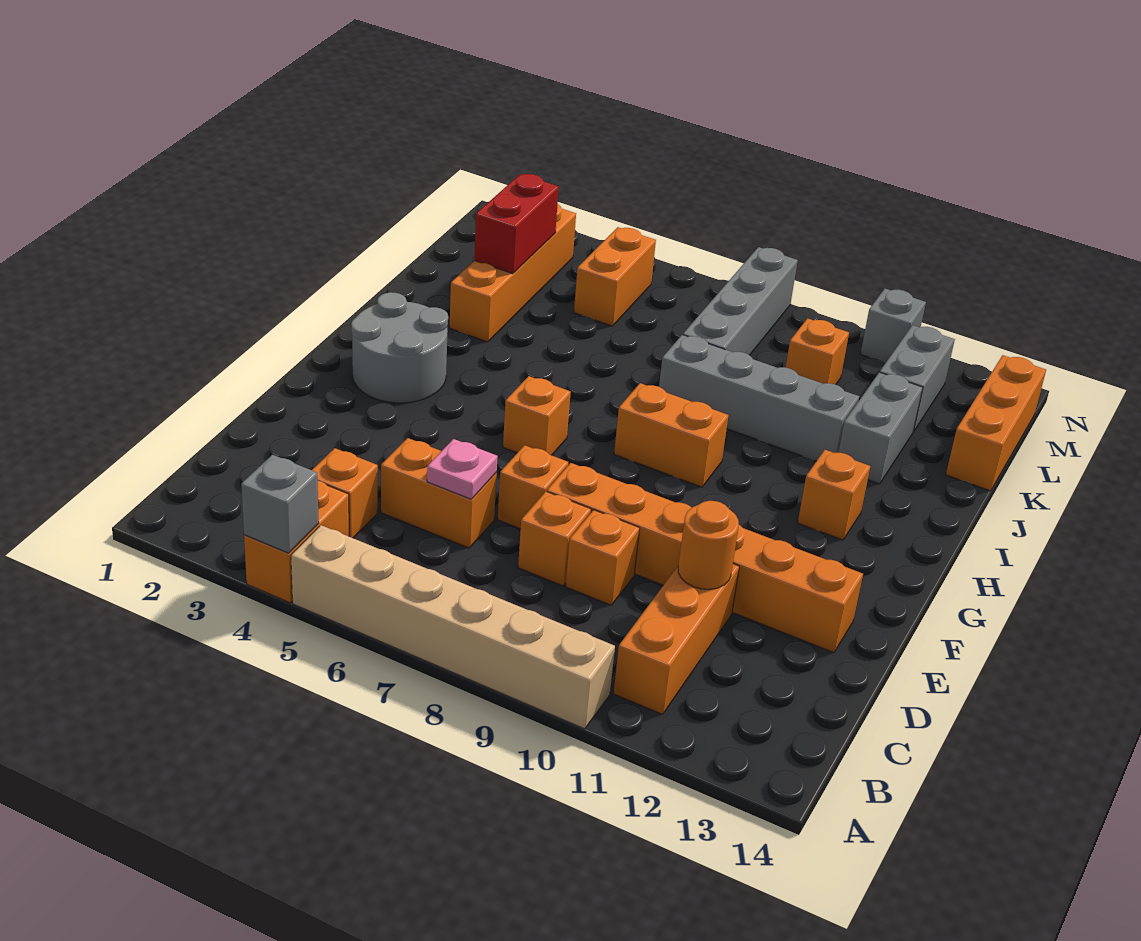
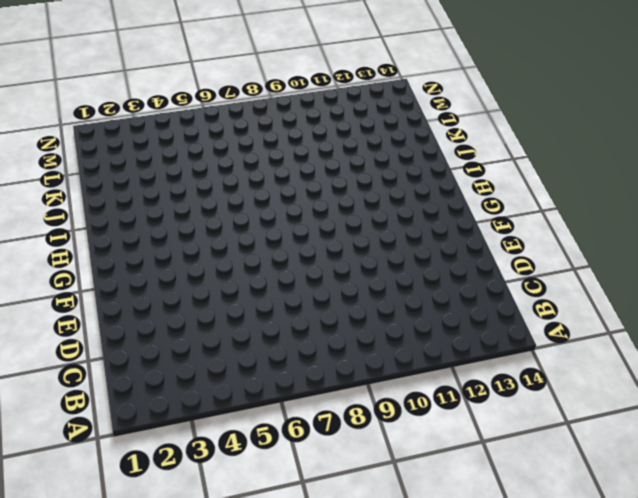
none -> orange brick A4:B4 level 1
none -> tan brick A5:A10 level 1
none -> orange brick B11:D11 level 1

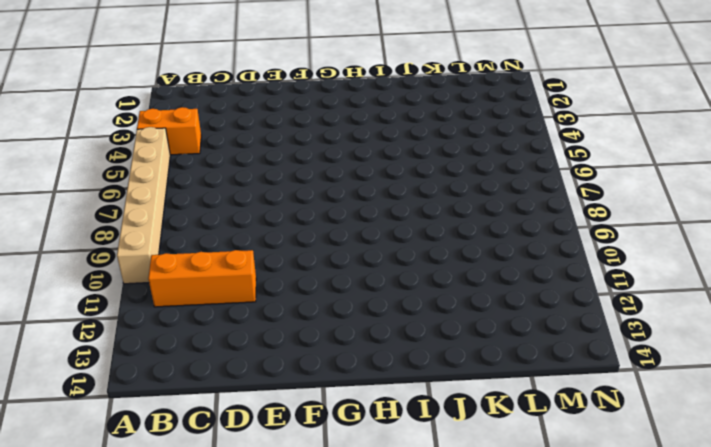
none -> orange brick C4 level 1
none -> orange brick D5:D6 level 1
none -> orange brick D8 level 1

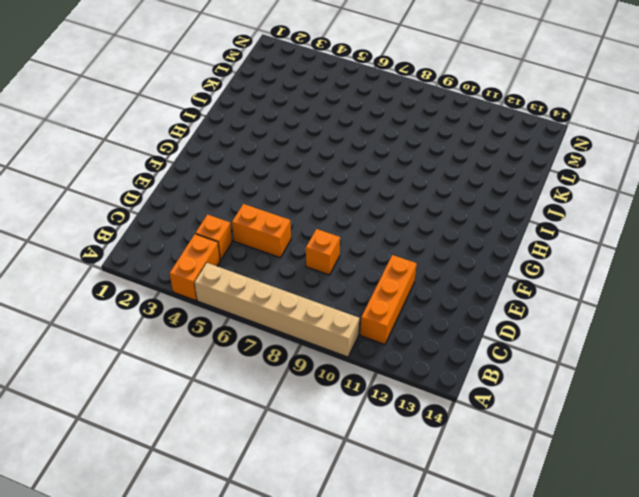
none -> orange brick D9 level 1
none -> orange brick E7 level 1
none -> orange brick E8:E13 level 1

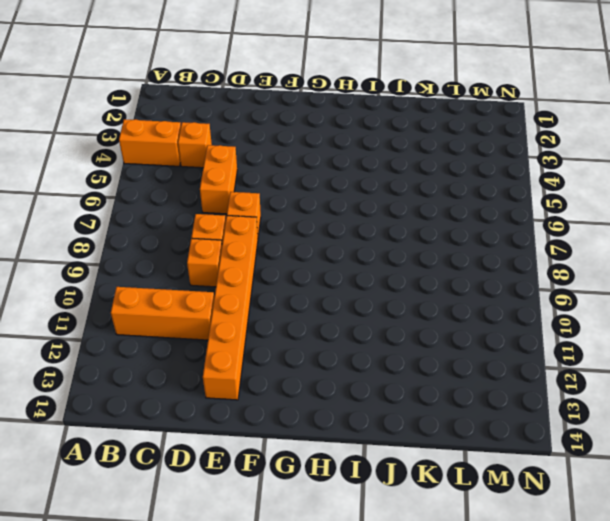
none -> tan brick A5:A10 level 1
none -> grey round brick G2:H3 level 1
none -> orange brick G6 level 1

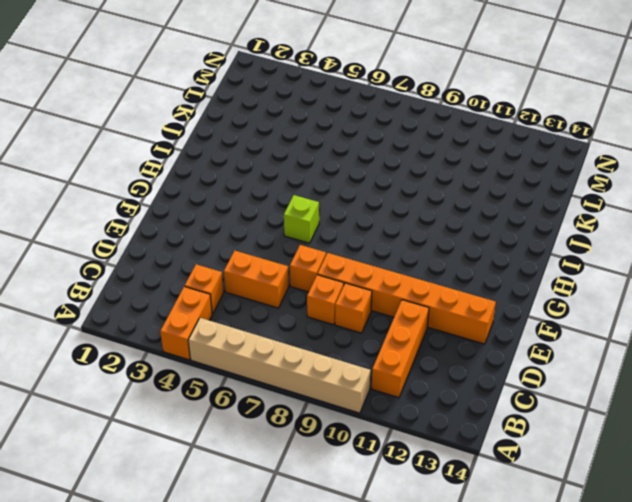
lime brick G6 level 1 -> orange brick G6 level 1
none -> grey round brick G2:H3 level 1
none -> orange brick H8:H9 level 1
none -> orange brick H12 level 1

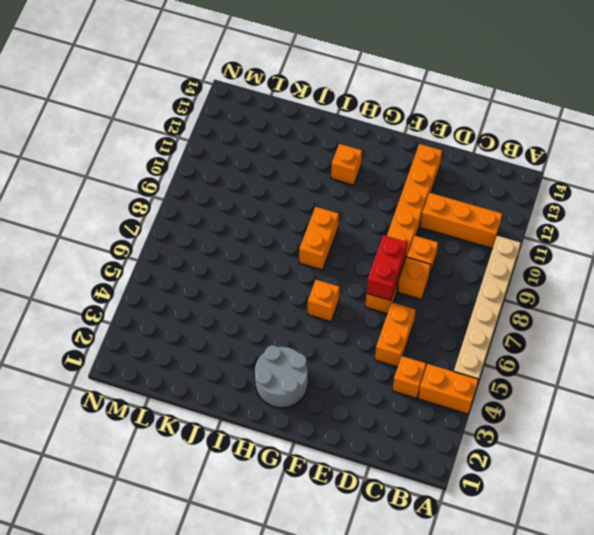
red brick E7:E8 level 2 -> red brick K3:L3 level 2
none -> orange brick J3:M3 level 1
none -> grey brick J8:J11 level 1
none -> grey brick J12:K12 level 1

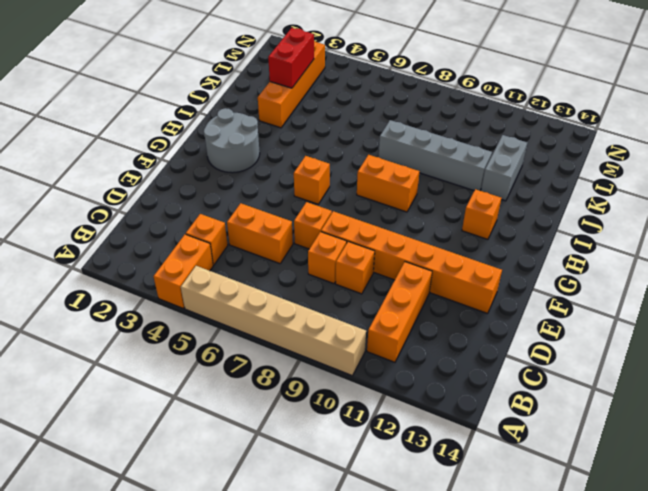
none -> grey brick K8:N8 level 1
none -> orange brick K14:M14 level 1
none -> orange brick L5:M5 level 1

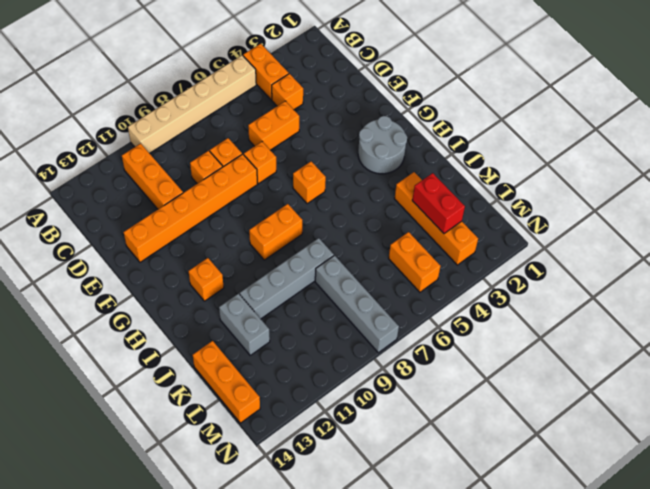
none -> orange brick L10 level 1
none -> grey brick L12:M12 level 1
none -> grey brick N11 level 1

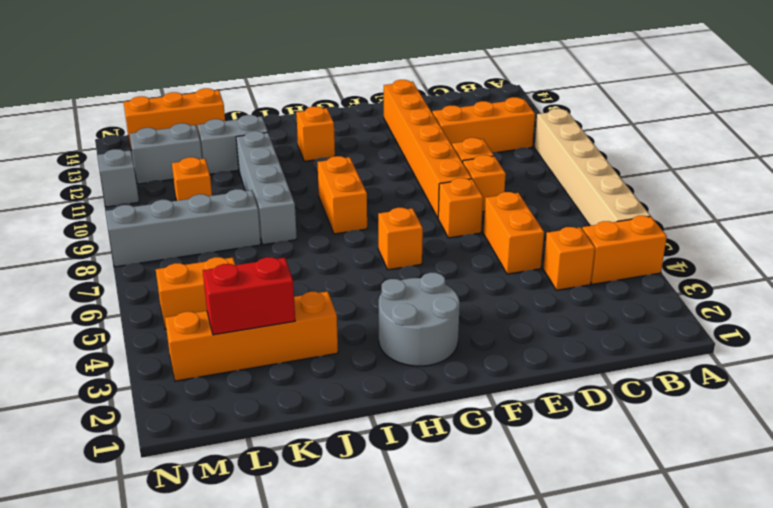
none -> grey brick A4 level 2
none -> pink plate D6 level 2
none -> orange round brick D11 level 2

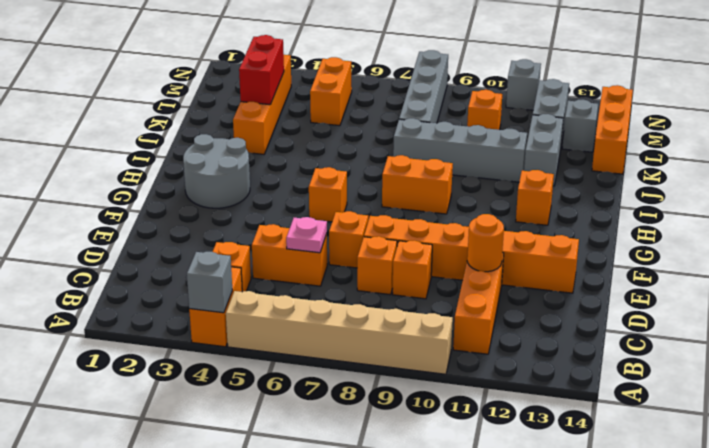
grey brick L13 level 1 -> none

